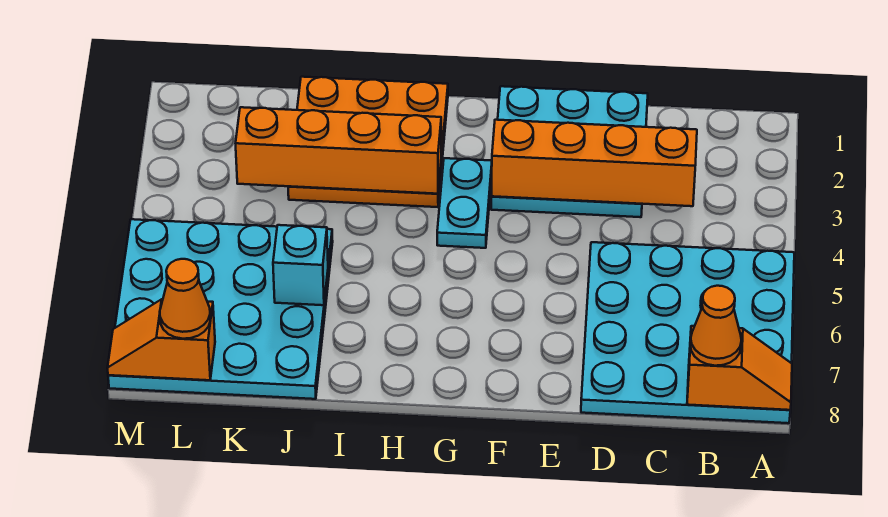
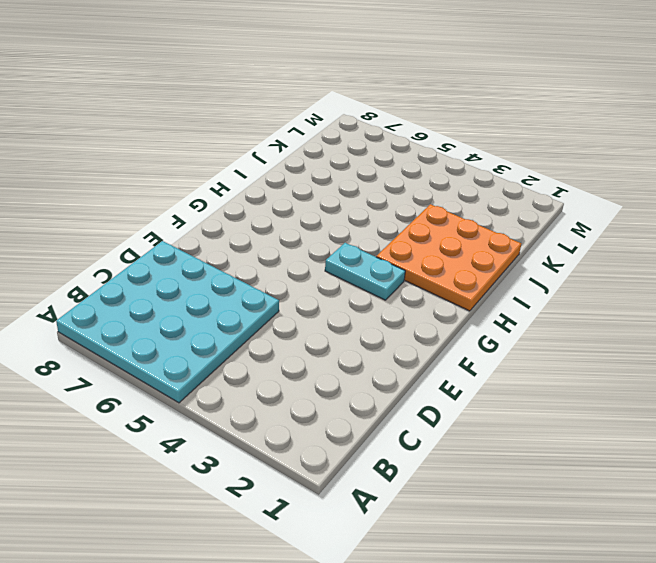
none -> cyan plate D1:F3 level 1
none -> cyan plate J5:M8 level 1
none -> orange slope A8:B8 level 2 top B

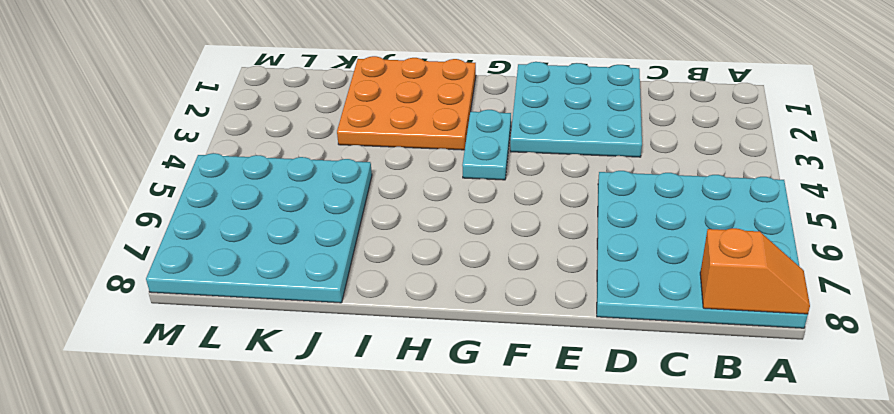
none -> orange brick C3:F3 level 2
none -> orange brick H3:K3 level 2
none -> cyan brick J6 level 2

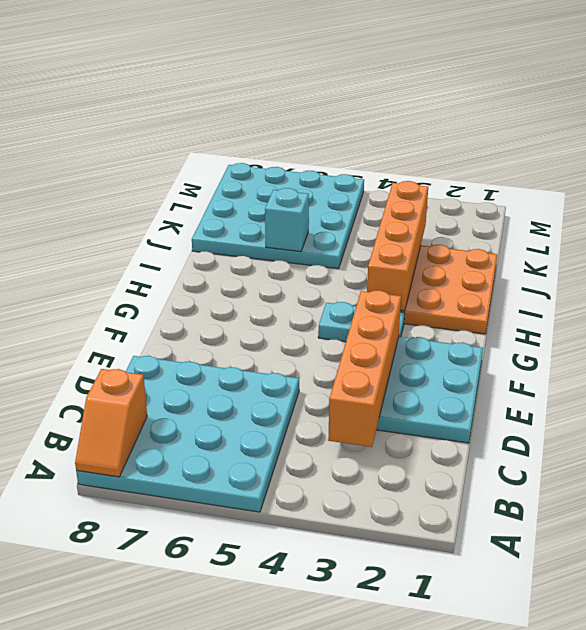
none -> orange slope L8:M8 level 2 top L
none -> orange cone B8 level 3
none -> orange cone L8 level 3

